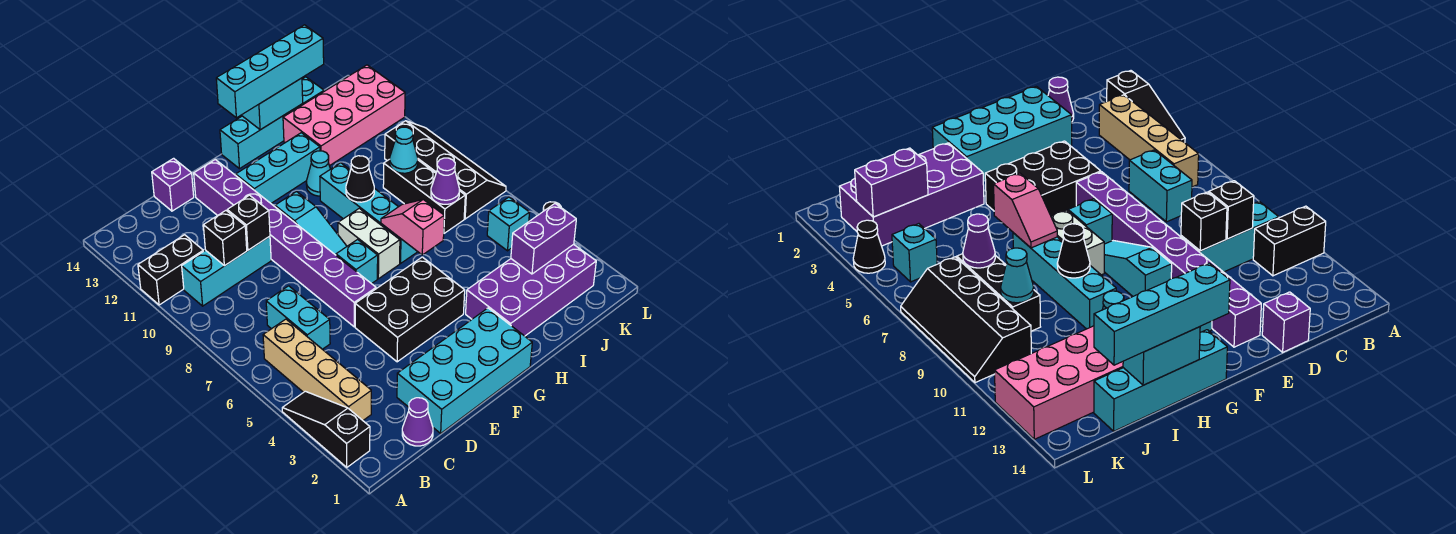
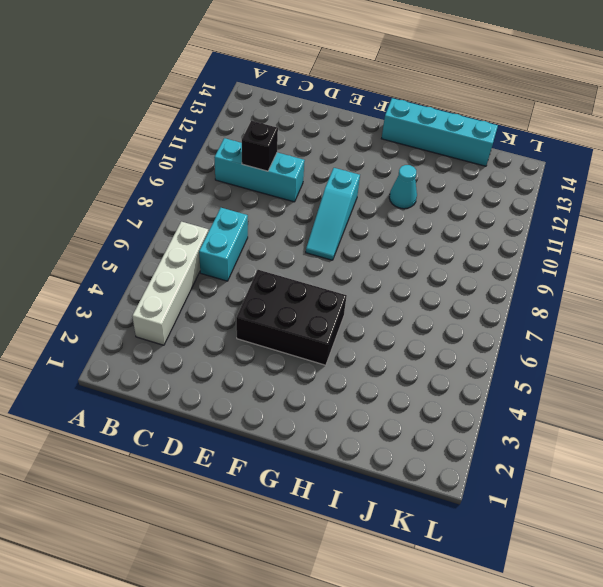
white brick B3:B6 level 1 -> tan brick B3:B6 level 1
none -> black slope A2:A4 level 1 top 2
none -> black brick A11:B11 level 1
none -> purple cone C1 level 1
none -> cyan brick D1:G2 level 1

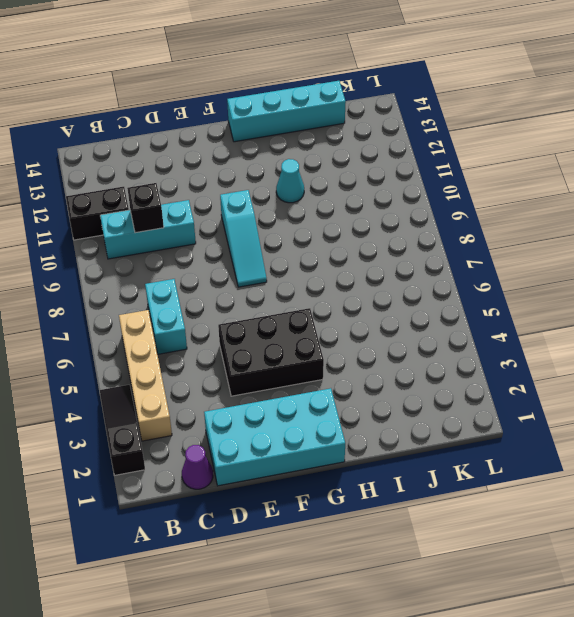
none -> purple brick D14 level 1
none -> purple brick E6:E13 level 1
none -> cyan brick F7 level 1
none -> cyan brick F12:H12 level 1

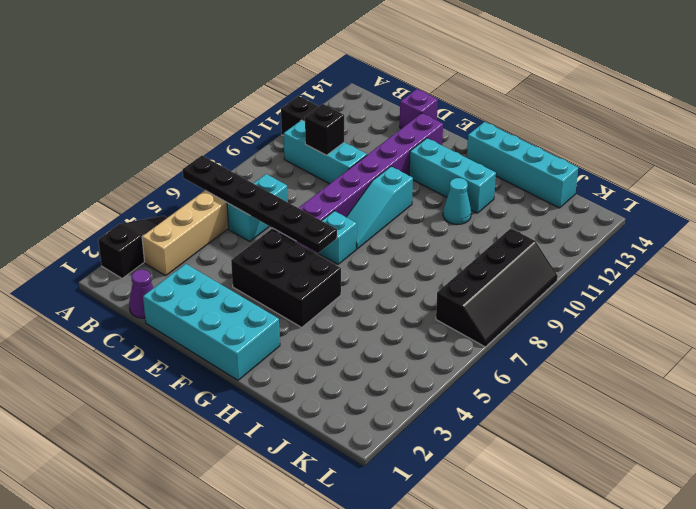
black plate A6:F6 level 2 -> none
none -> white brick G7:G8 level 1
none -> purple brick H2:K3 level 1
none -> cyan brick H7:H10 level 1
none -> pink brick I12:L13 level 1

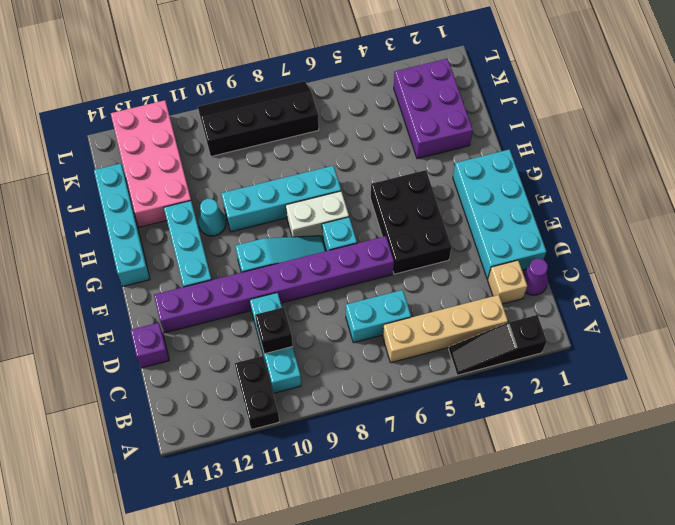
tan brick C2 level 1 -> none
purple brick I2:K3 level 1 -> purple brick H2:K3 level 1
none -> black brick J7:J9 level 1
none -> cyan brick K5 level 1
none -> black cone L4 level 1
none -> black brick D10 level 2

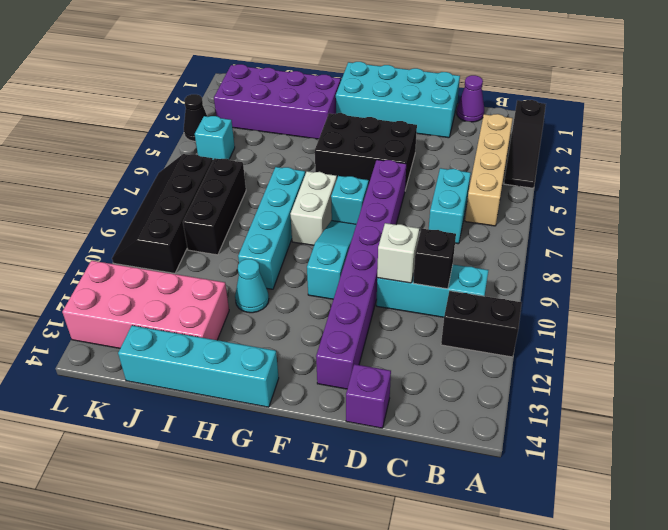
white brick D10 level 2 -> black brick D10 level 2
none -> cyan brick F12:H12 level 1
none -> pink slope H6:H7 level 2 top 6
none -> black cone H9 level 2
none -> cyan brick H14:I14 level 2

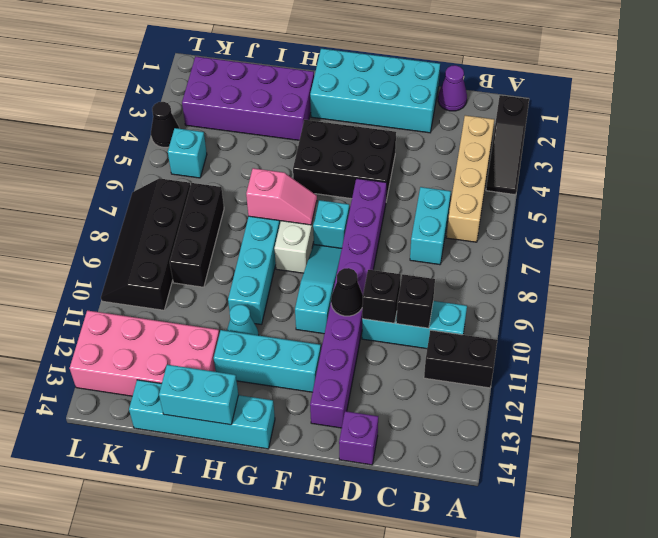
black cone E10 level 2 -> black cone H9 level 2
pink slope G7:H7 level 2 top H -> pink slope H6:H7 level 2 top 6
none -> purple brick J3:K3 level 2
none -> purple cone J7 level 2
none -> cyan cone J9 level 2
none -> cyan brick G14:J14 level 3

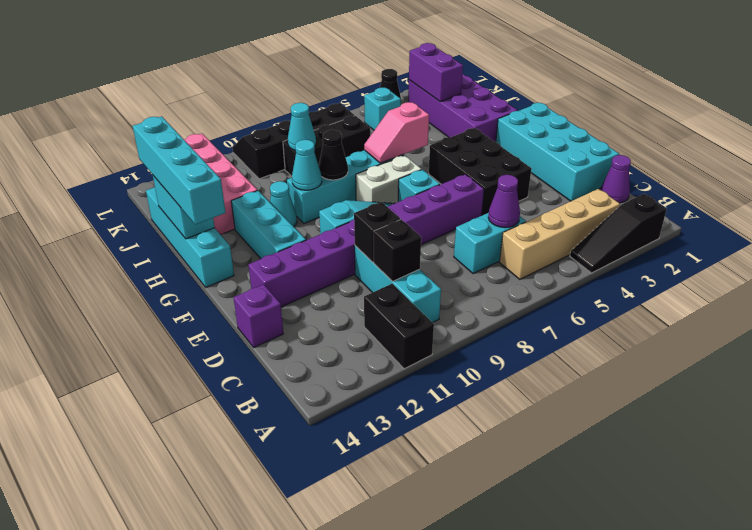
purple cone C6 level 2 -> purple cone J7 level 2
cyan cone H10 level 2 -> none

